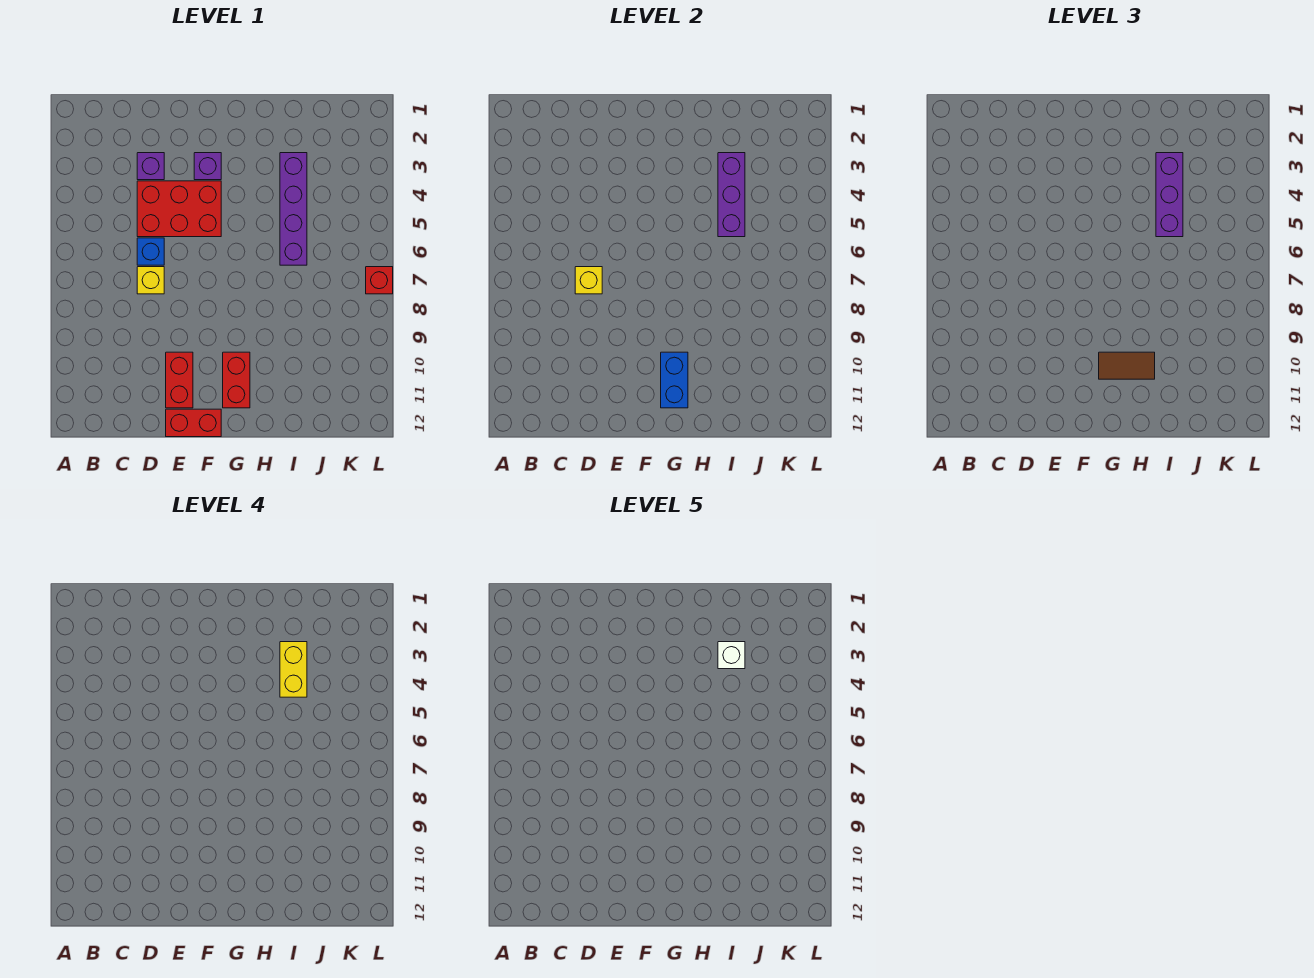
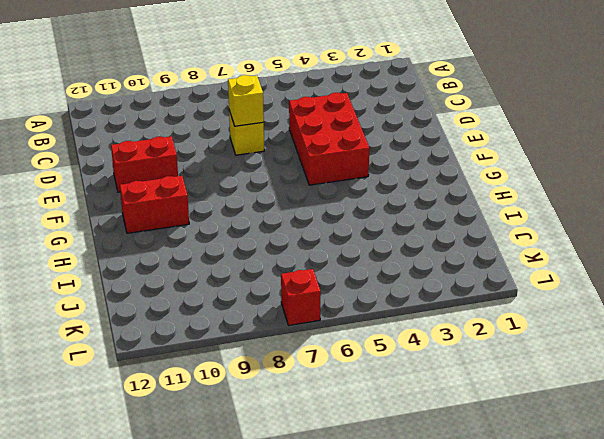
none -> purple brick D3 level 1
none -> blue brick D6 level 1
none -> red brick E12:F12 level 1

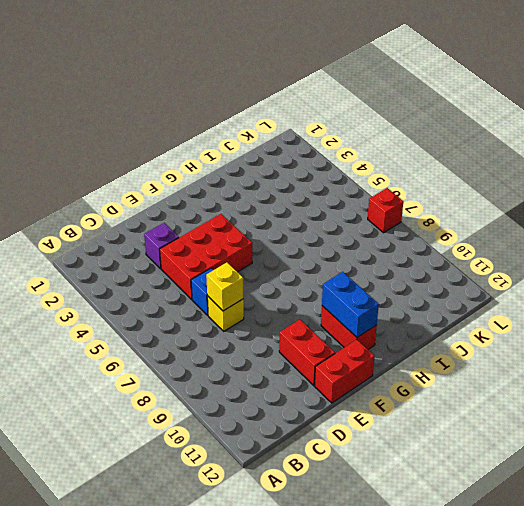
none -> purple brick F3 level 1
none -> purple brick I3:I6 level 1
none -> purple brick I3:I5 level 2

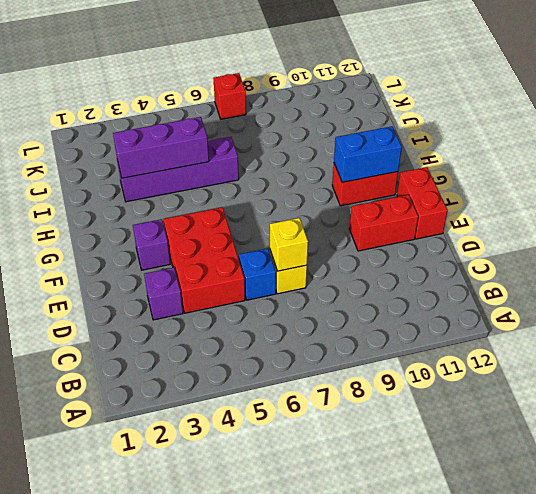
none -> brown tile G10:H10 level 3
none -> purple brick I3:I5 level 3
none -> yellow brick I3:I4 level 4

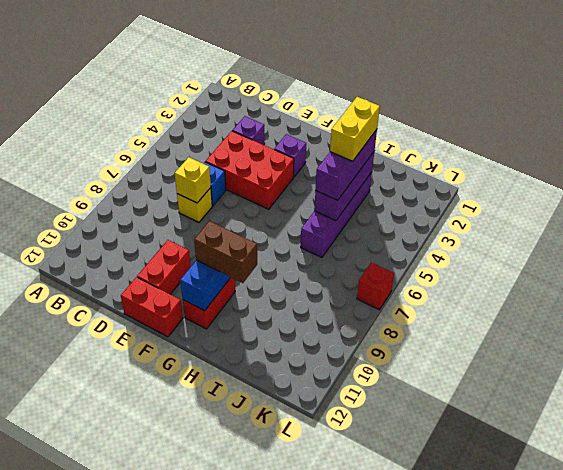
brown brick G10:H10 level 3 -> brown tile G10:H10 level 3
none -> white brick I3 level 5

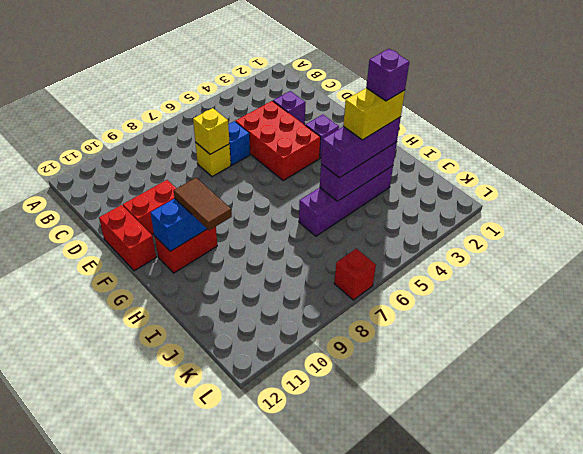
purple brick I3 level 5 -> white brick I3 level 5

